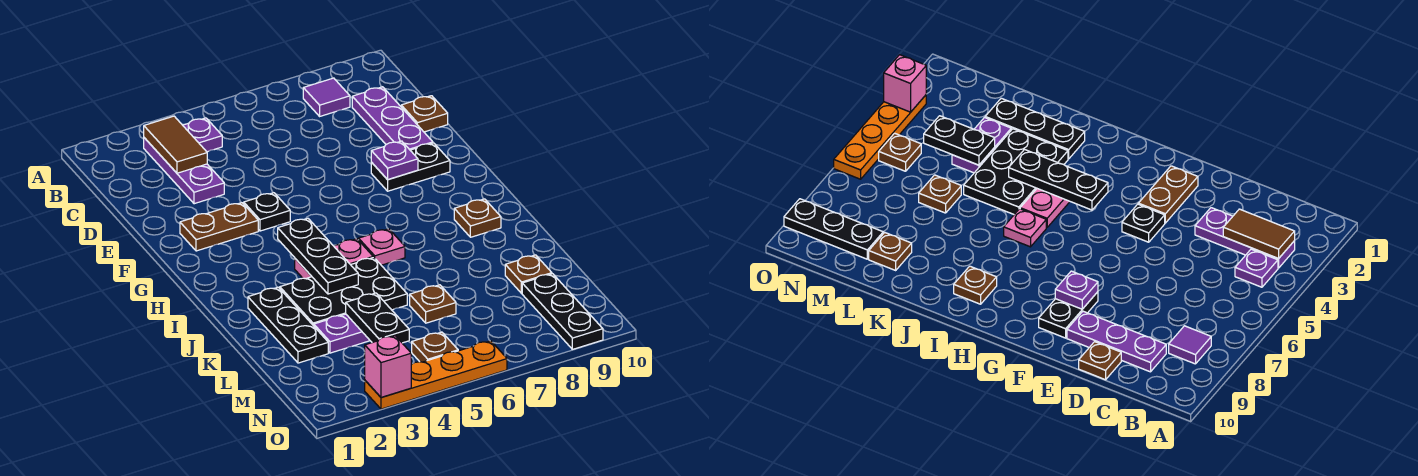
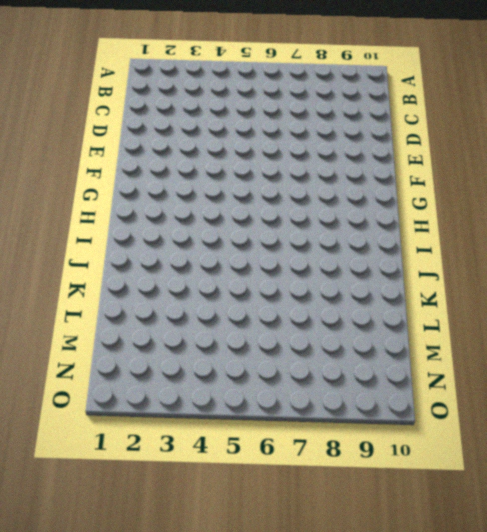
none -> purple plate B3:D3 level 1
none -> purple plate B4 level 1
none -> purple tile B8 level 1

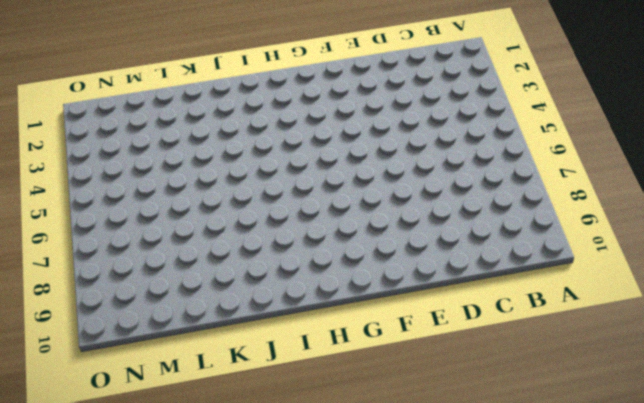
none -> purple plate B3:D3 level 1
none -> purple plate B4 level 1
none -> purple tile B8 level 1

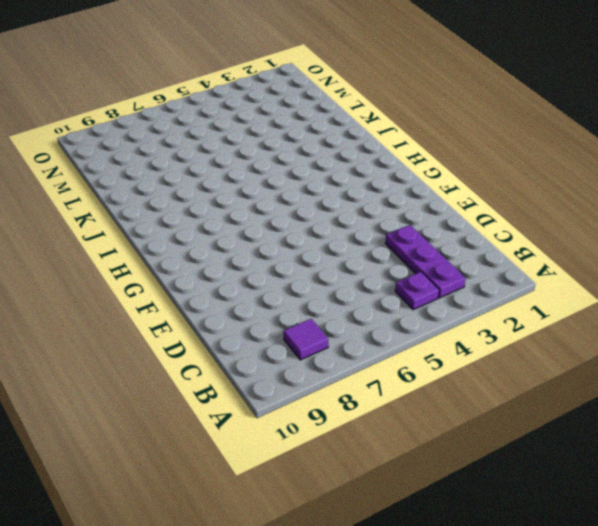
none -> purple plate C9:E9 level 1
none -> brown plate D10 level 1
none -> brown plate F2:F3 level 1

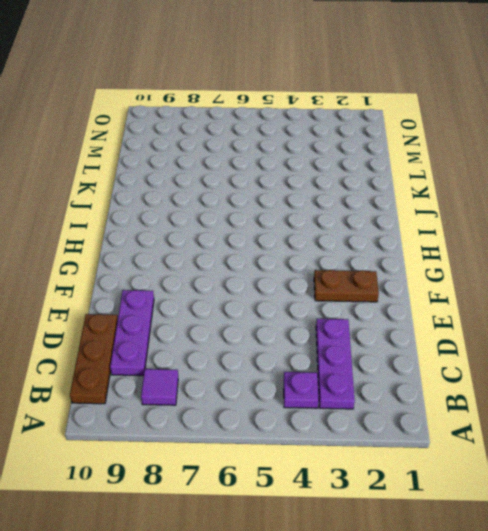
brown plate B10:D10 level 1 -> brown plate D10 level 1
none -> black plate F4 level 1
none -> black plate F8:F9 level 1
none -> pink plate I4:I5 level 1

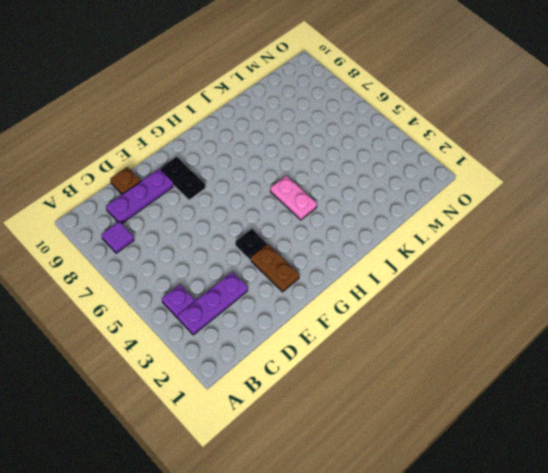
none -> pink plate I6 level 1
none -> brown plate I9 level 1
none -> black plate J2:L2 level 1

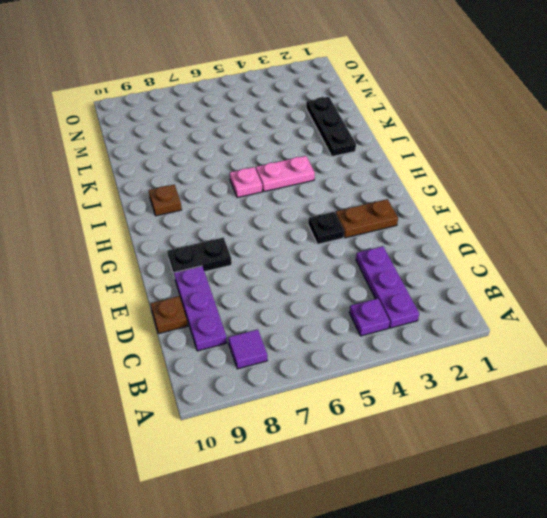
none -> black plate J3:K5 level 1
none -> purple plate L3:L4 level 1
none -> brown plate L6 level 1

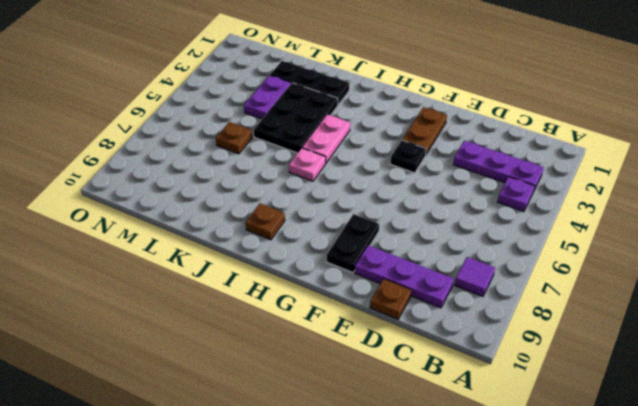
none -> brown plate L9 level 1
none -> black plate M9:O9 level 1
none -> brown plate N5 level 1

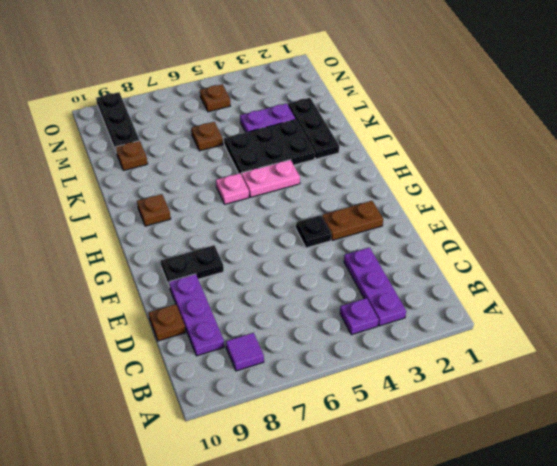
none -> orange plate O3:O6 level 1
none -> brown tile B3:C3 level 2
none -> purple plate F8 level 2

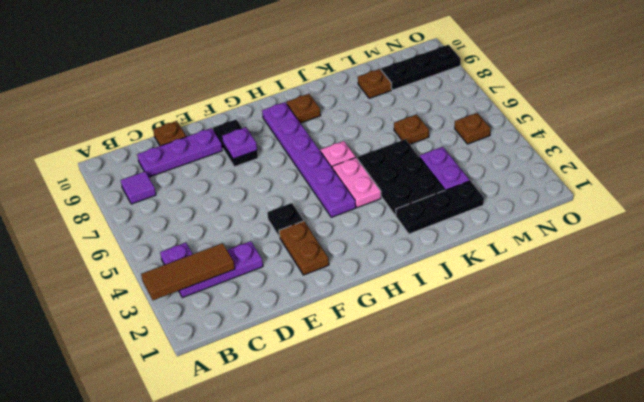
brown tile A3:C3 level 2 -> brown tile B3:C3 level 2
purple plate H4:H9 level 1 -> none
none -> orange plate O3:O6 level 1
none -> black plate H4:J4 level 2
none -> black plate L4:M4 level 2

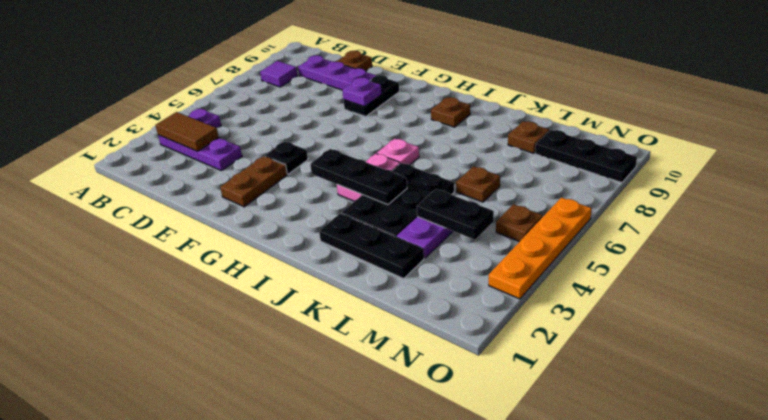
none -> pink brick O3 level 2

